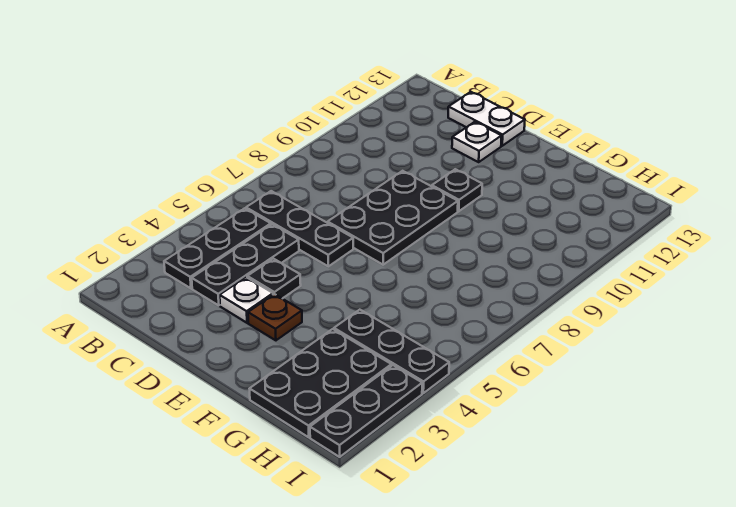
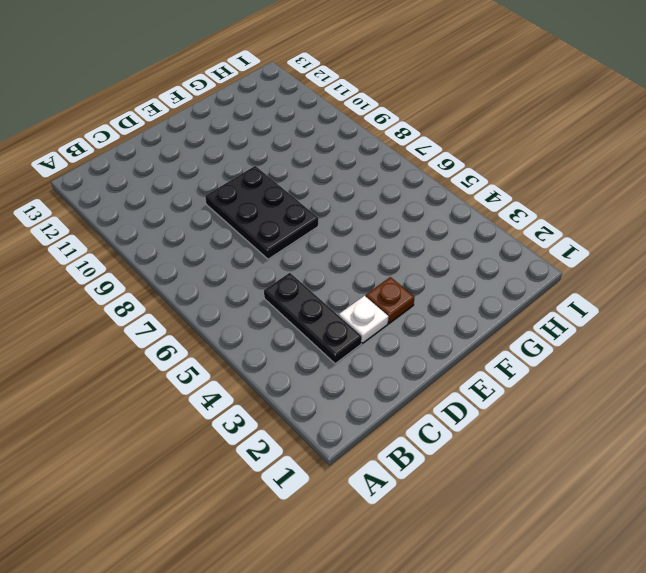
none -> black plate B3:B5 level 1
none -> black plate B6:D6 level 1
none -> white plate C13:D13 level 1

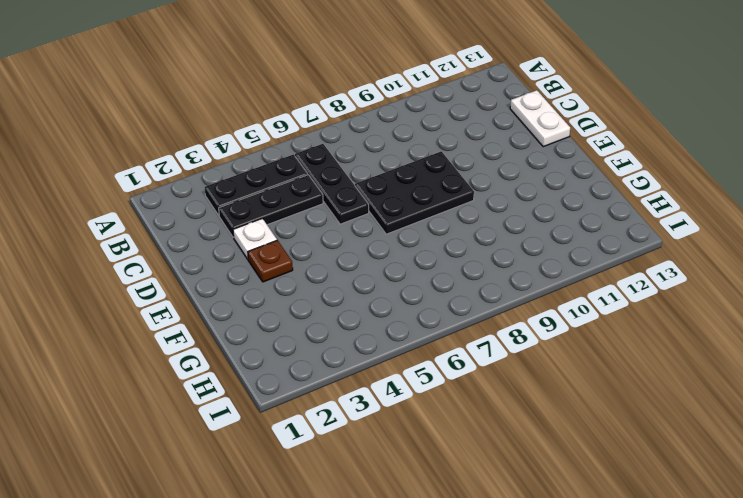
none -> black plate D4 level 1
none -> white plate D12 level 1
none -> black plate E10 level 1

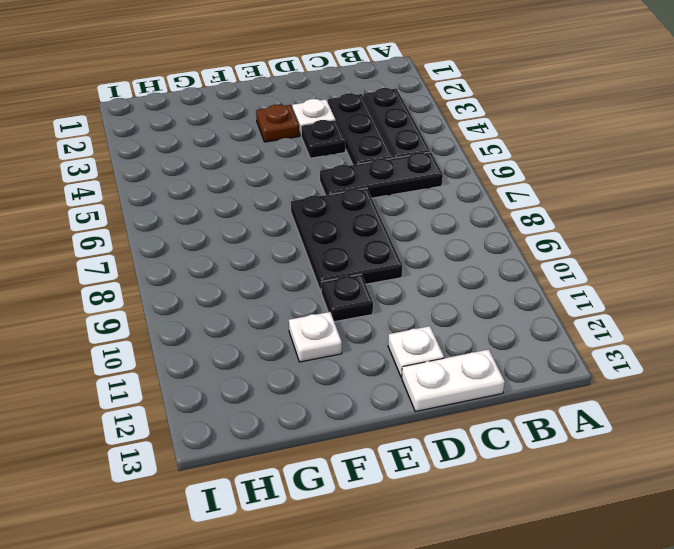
white plate F11 level 1 -> none
none -> black plate G1:H3 level 1
none -> black plate G4:I4 level 1
none -> black plate I1:I3 level 1

